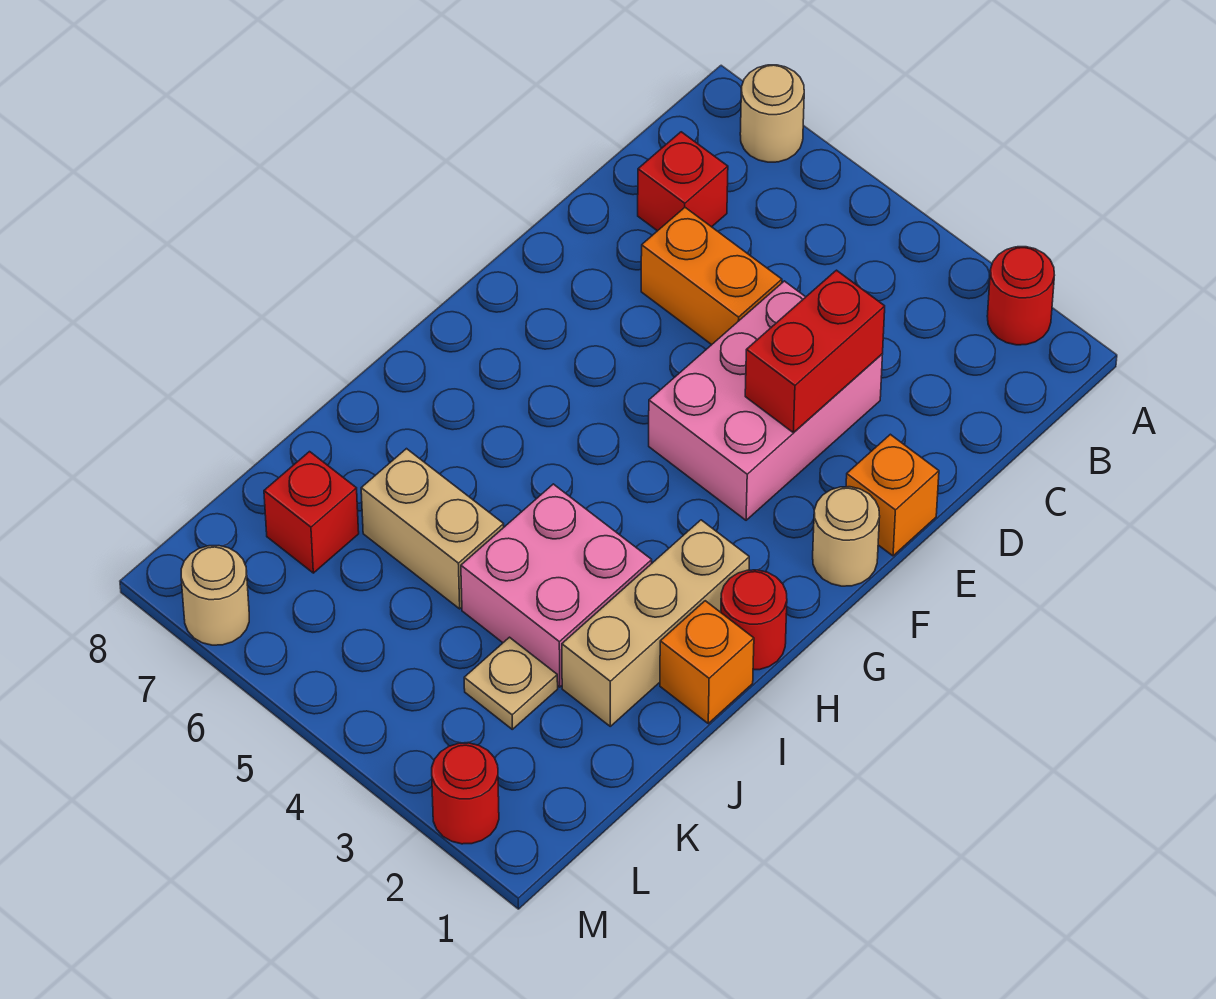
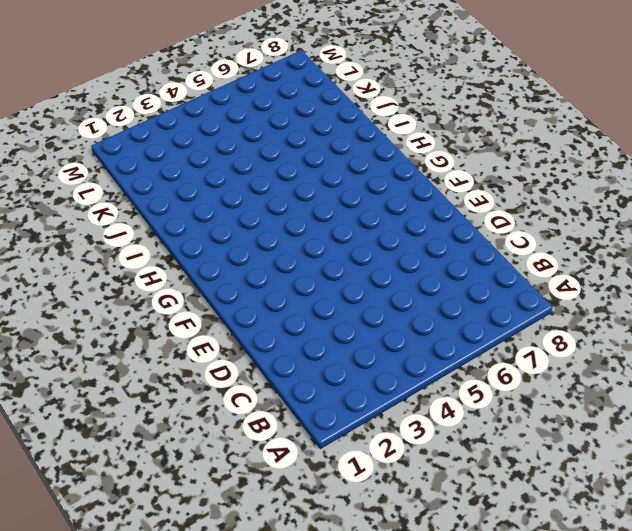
none -> red round brick A2 level 1
none -> tan round brick A7 level 1
none -> red brick C7 level 1

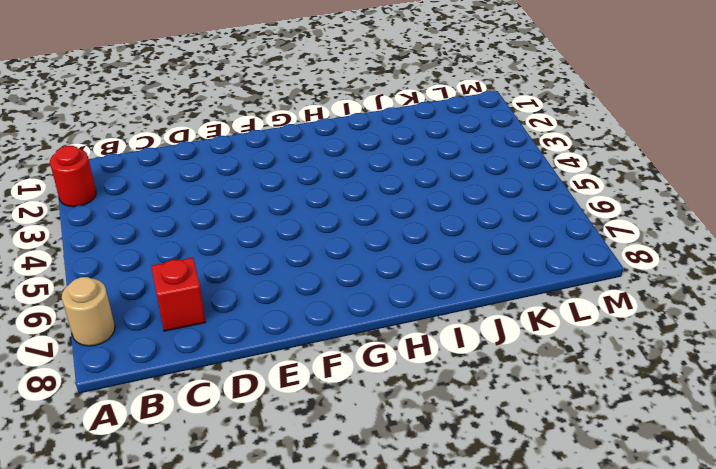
none -> pink brick D3:F4 level 1
none -> orange brick D5:D6 level 1
none -> orange brick E1 level 1

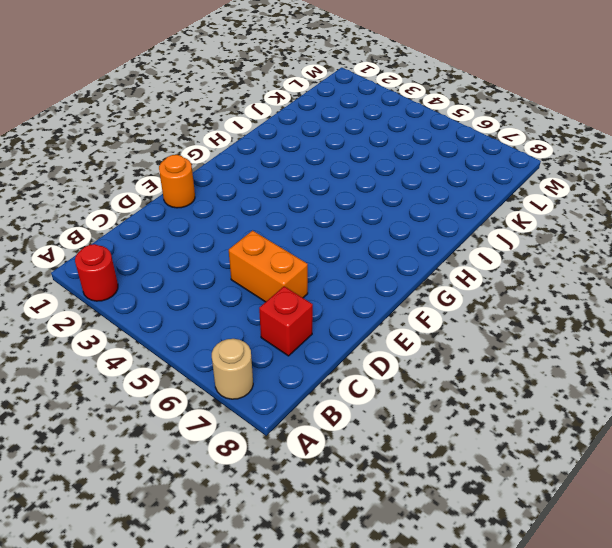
orange round brick E1 level 1 -> orange brick E1 level 1
none -> pink brick D3:F4 level 1
none -> tan round brick F1 level 1
none -> red round brick H1 level 1

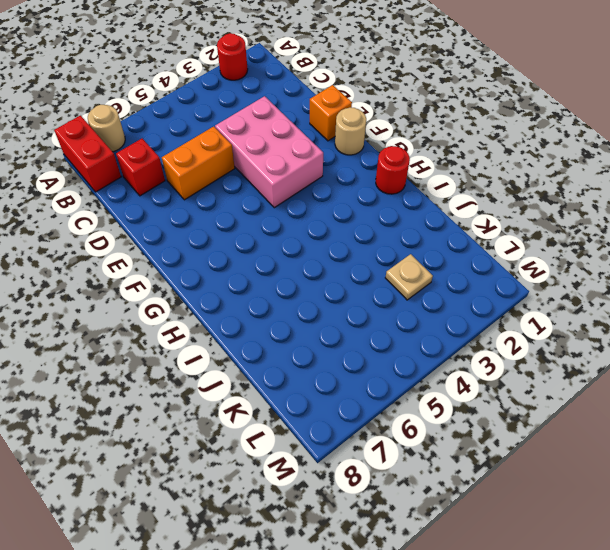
red brick A8:B8 level 1 -> red brick D3:E3 level 2
none -> tan brick H2:J2 level 1
none -> orange brick I1 level 1
none -> pink brick I3:J4 level 1

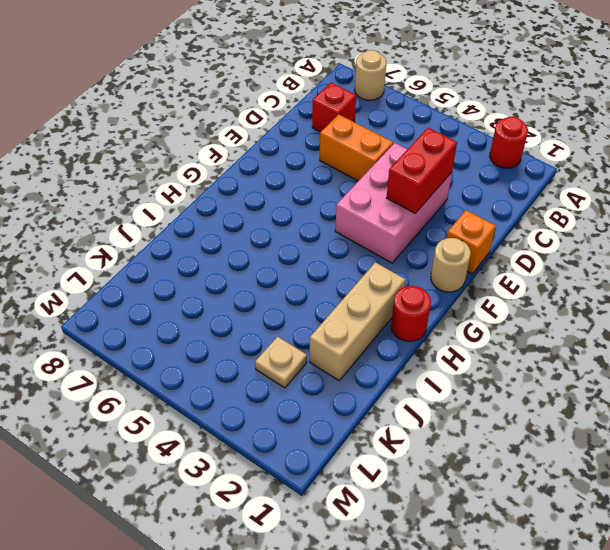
none -> orange brick I1 level 1
none -> pink brick I3:J4 level 1
none -> tan brick J5:J6 level 1

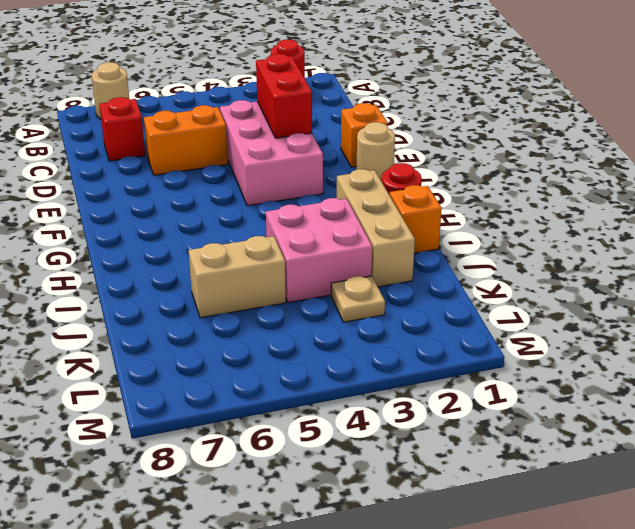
none -> red brick K7 level 1
none -> red round brick M2 level 1
none -> tan round brick M7 level 1

